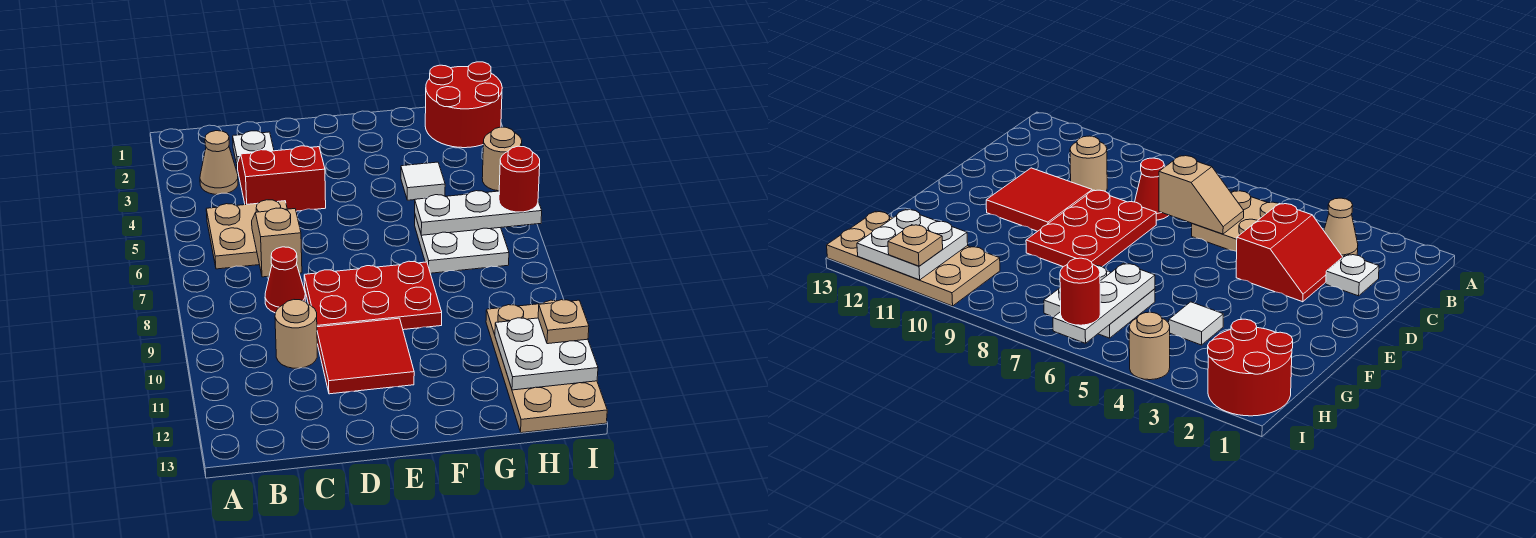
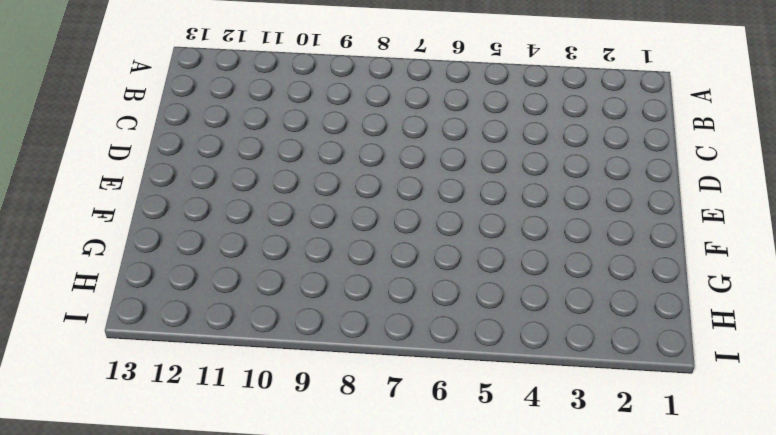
none -> tan cone B3 level 1
none -> tan plate B5:C6 level 1
none -> white plate C2 level 1

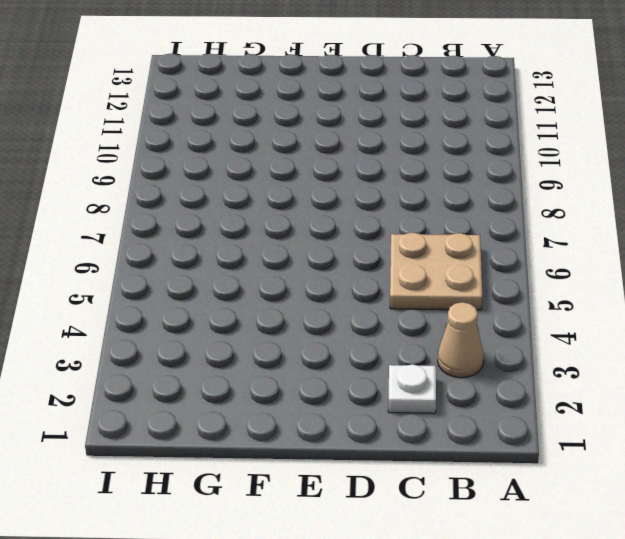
none -> red slope C3:D4 level 1 top 4
none -> red cone C8 level 1
none -> tan round brick C10 level 1

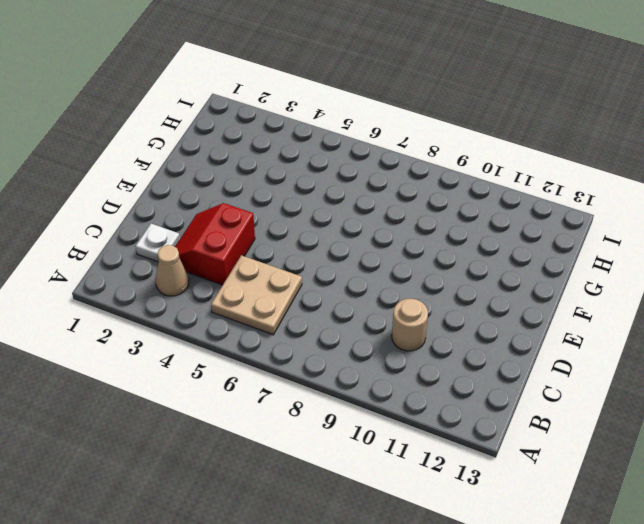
none -> red cone C8 level 1
none -> red plate D8:F9 level 1
none -> red tile D10:E11 level 1

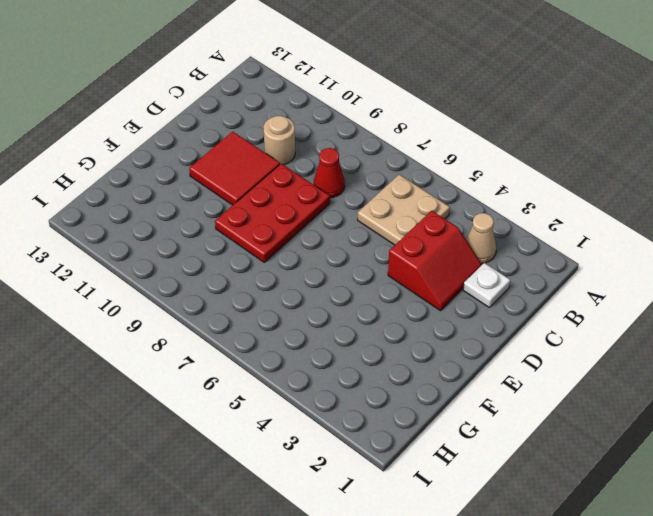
none -> white tile G4 level 1
none -> white plate G6:H7 level 1
none -> red round brick H1:I2 level 1

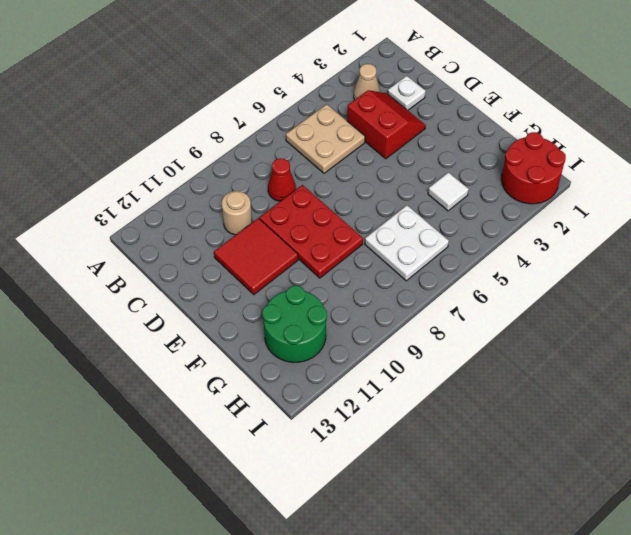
green round brick G11:H12 level 1 -> tan plate H10:I13 level 1
none -> tan round brick I4 level 1
none -> tan slope C6:C7 level 2 top 7
none -> white plate G6:I6 level 2

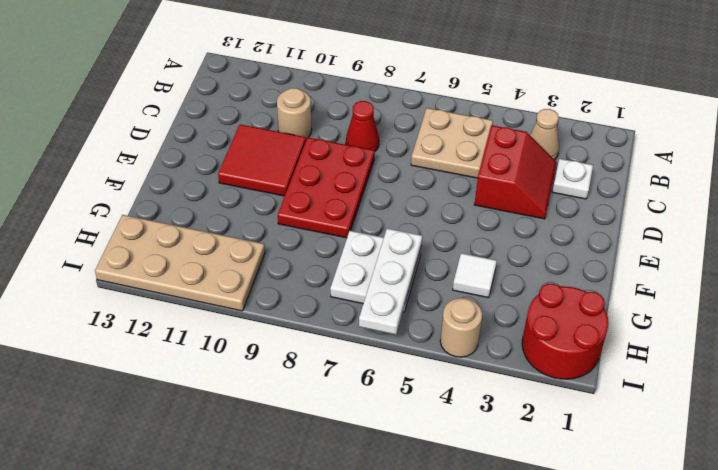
none -> tan slope C6:C7 level 2 top 7
none -> white plate H11:I12 level 2
none -> red round brick I6 level 3

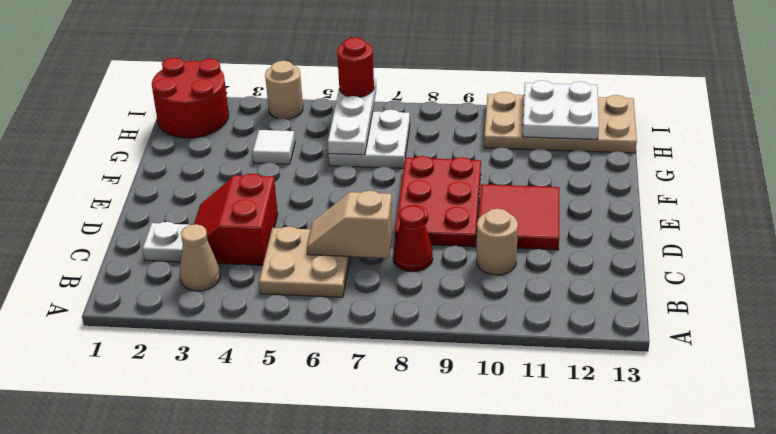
none -> tan plate I11 level 3

